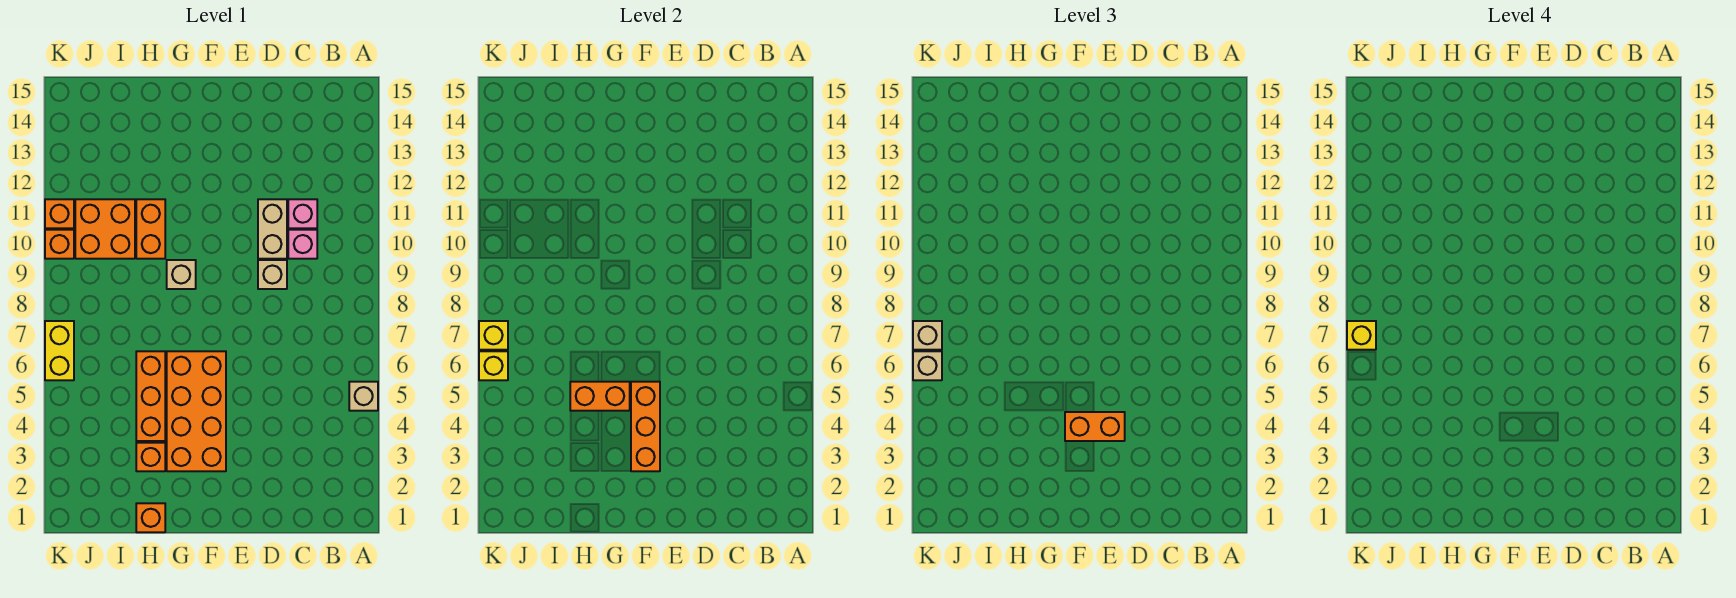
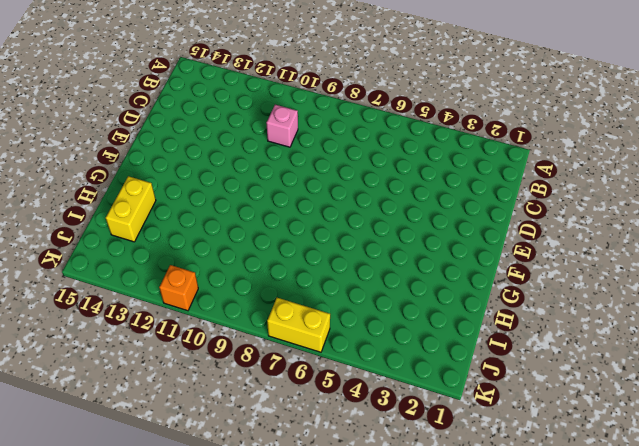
yellow brick H14:I14 level 1 -> none
none -> tan brick A5 level 1
none -> pink brick C11 level 1
none -> tan brick D9 level 1

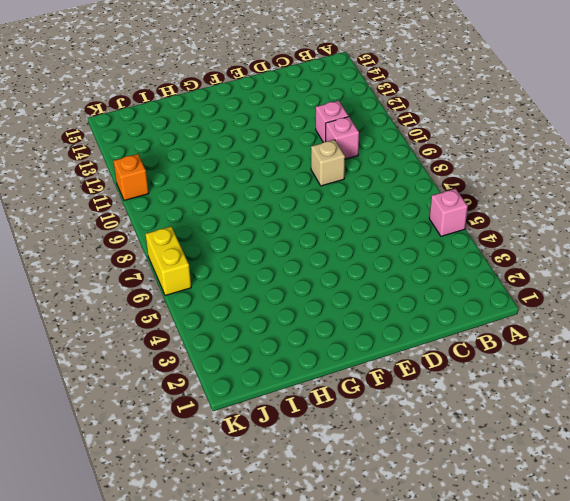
pink brick A5 level 1 -> tan brick A5 level 1
none -> tan brick D10:D11 level 1
none -> orange brick F3:G6 level 1
none -> tan brick G9 level 1

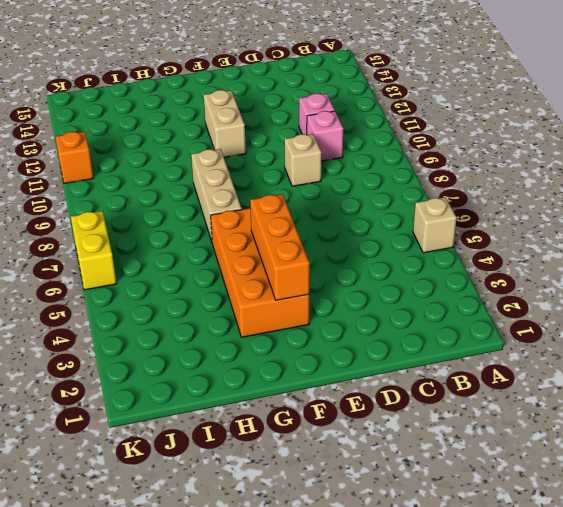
tan brick F11:F12 level 1 -> tan brick D10:D11 level 1
tan brick G7:G9 level 1 -> tan brick G9 level 1
none -> orange brick H1 level 1
none -> orange brick H3 level 1
none -> orange brick H4:H6 level 1

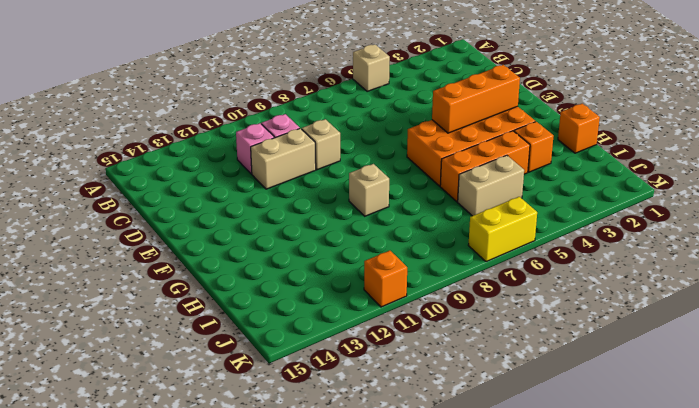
tan brick I5:I6 level 1 -> none
none -> orange brick H10:H11 level 1
none -> orange brick I10:J11 level 1
none -> orange brick K10 level 1

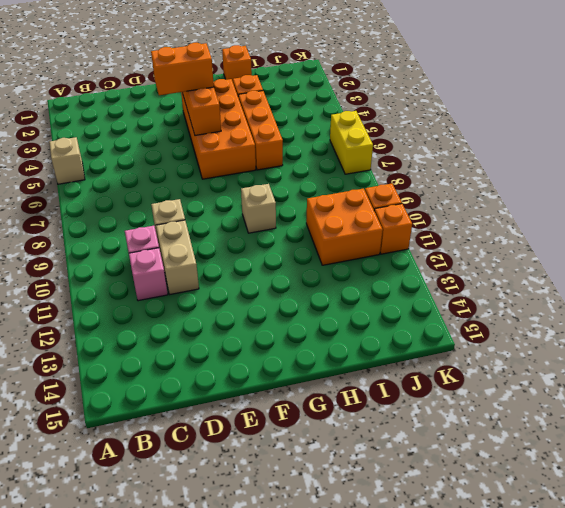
none -> orange brick H10:H11 level 1
none -> orange brick G5:H5 level 2
none -> yellow brick K6 level 2

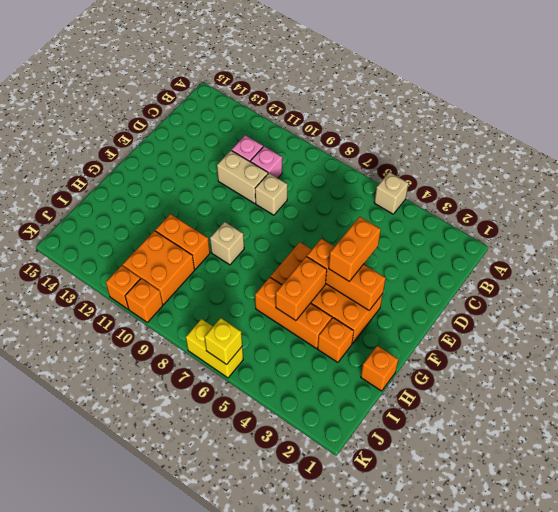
none -> yellow brick K7 level 2
none -> tan brick K6 level 3
none -> tan brick K7 level 3

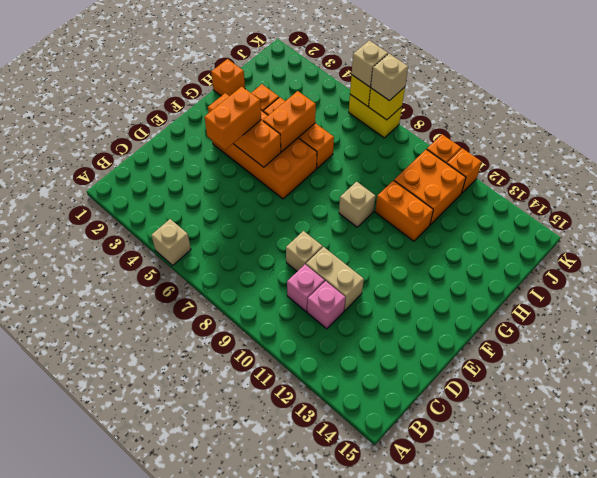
none -> yellow brick K7 level 4

